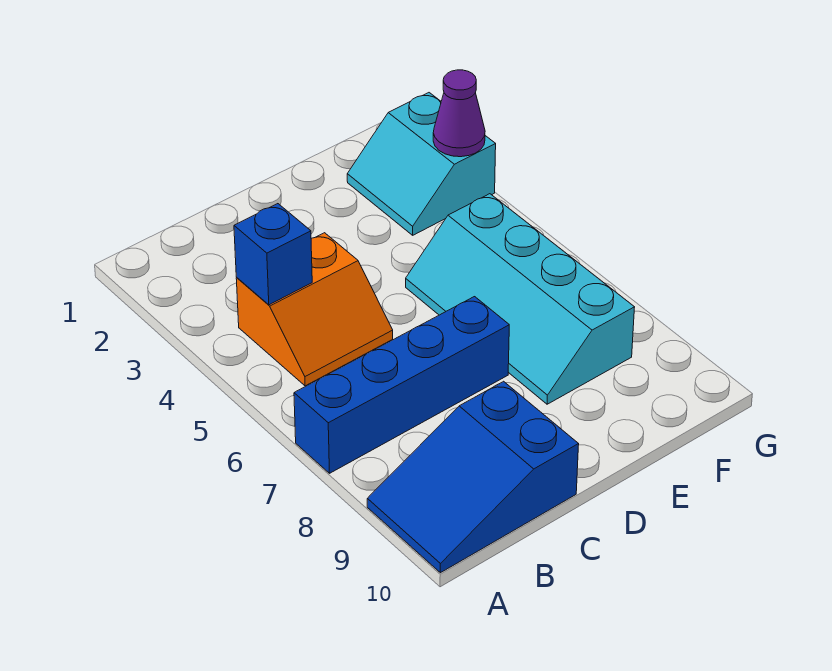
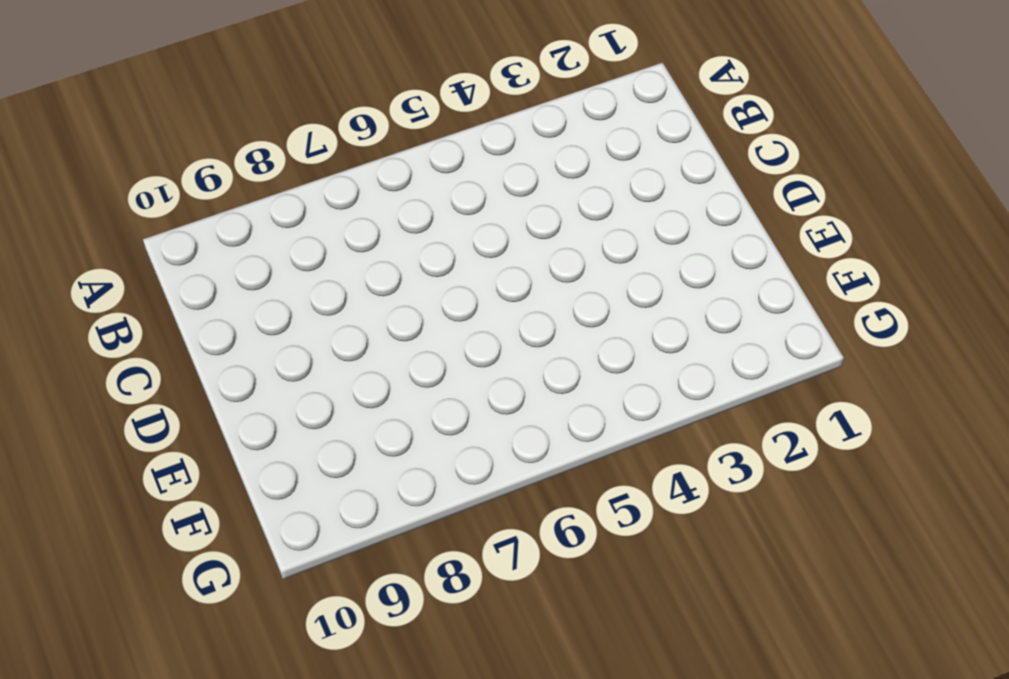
none -> blue brick A7:D7 level 1
none -> blue slope A9:C10 level 1 top C

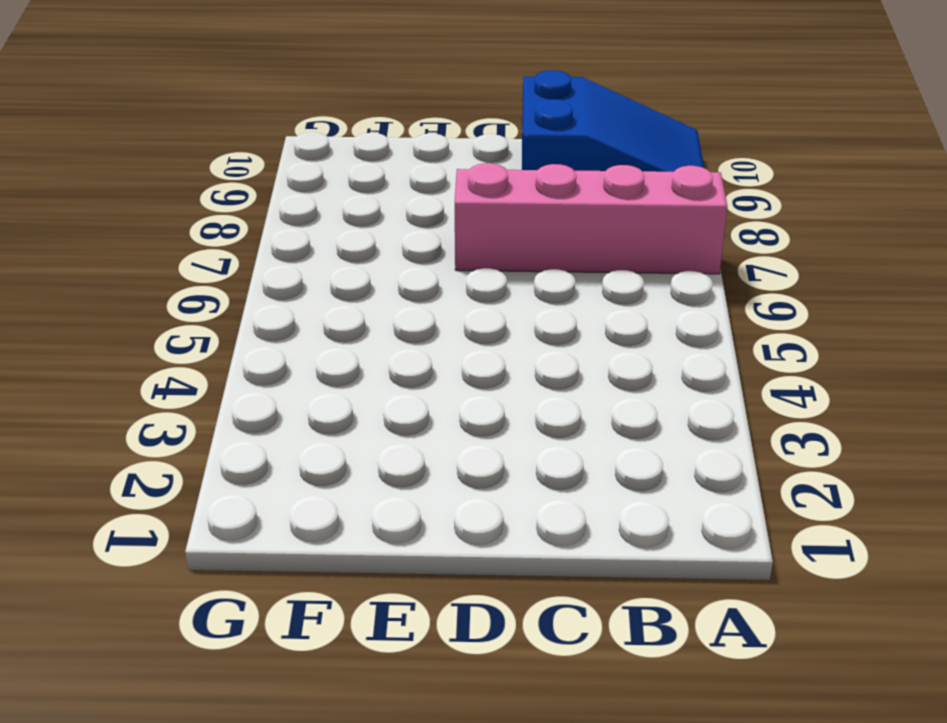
pink brick A7:D7 level 1 -> blue brick A7:D7 level 1
none -> orange slope B4:C5 level 1 top 4
none -> cyan slope E5:F8 level 1 top F

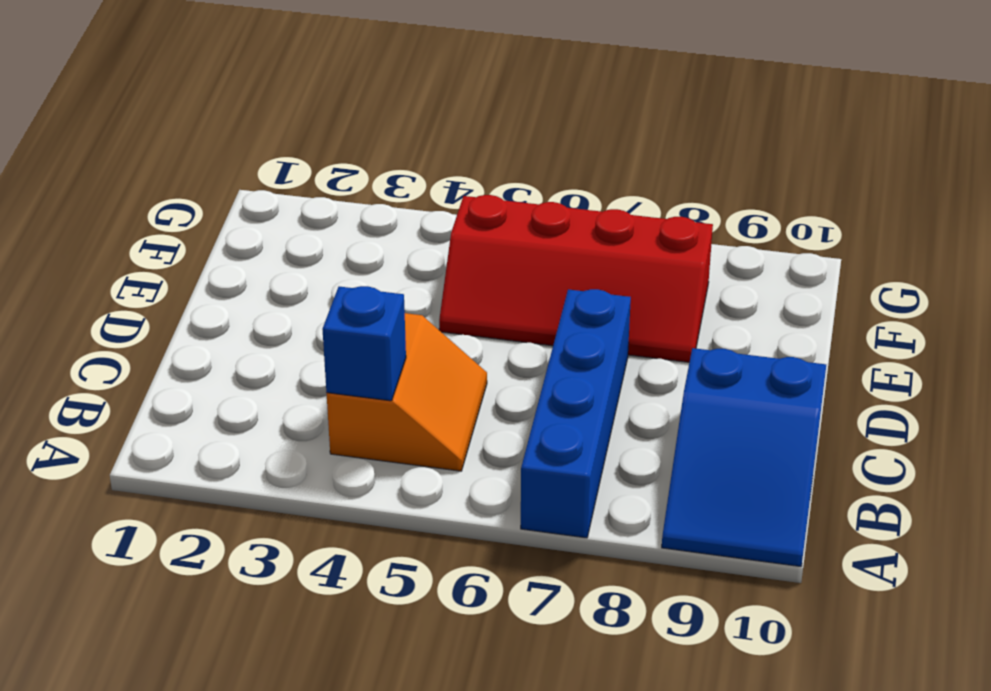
red slope E5:F8 level 1 top F -> cyan slope E5:F8 level 1 top F
none -> cyan slope F2:G3 level 1 top G
none -> purple cone G3 level 2

